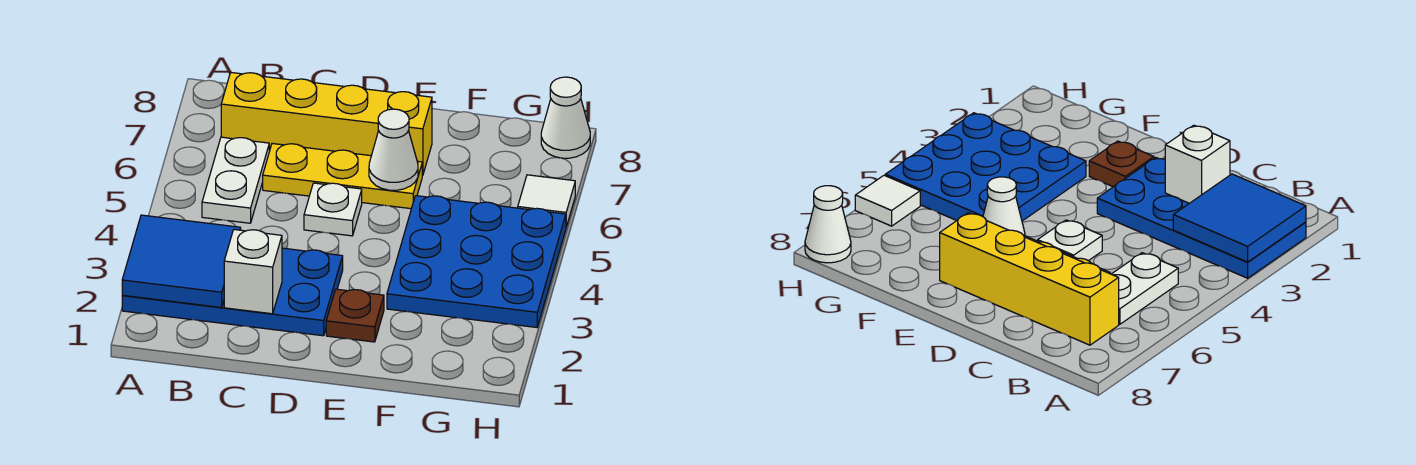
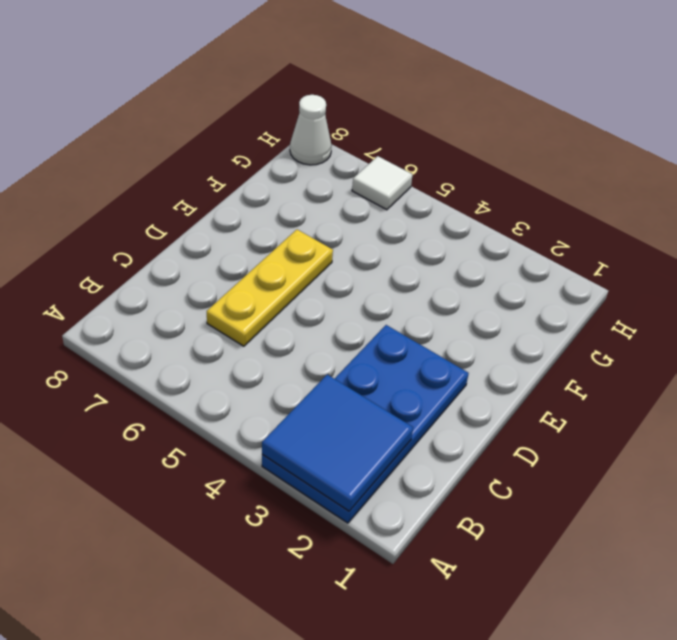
none -> white plate B5:B6 level 1
none -> yellow brick B7:E7 level 1
none -> white plate D5 level 1

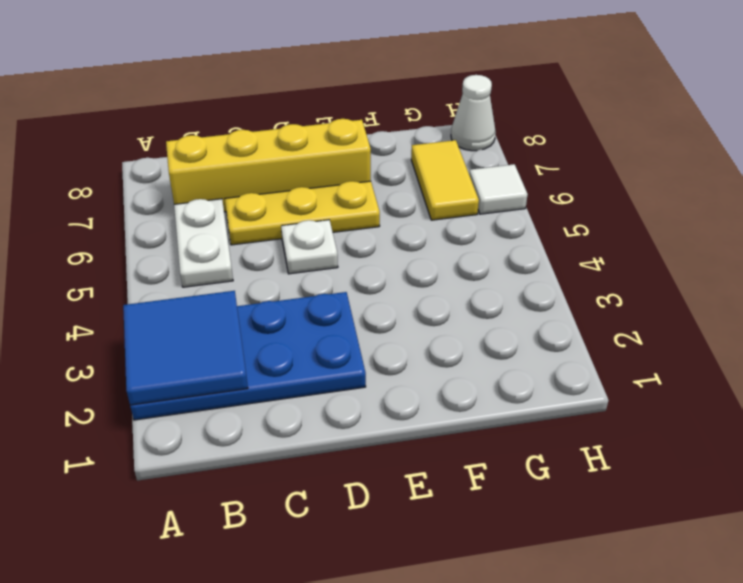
yellow tile G6:G7 level 1 -> none
none -> brown plate E2 level 1
none -> blue plate F3:H5 level 1
none -> white brick C2 level 2

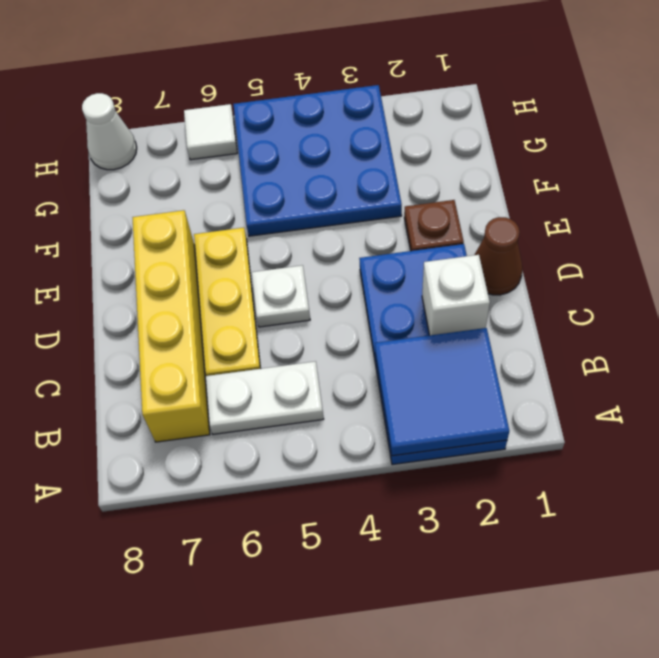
brown cone D1 level 1 -> none
none -> white cone E6 level 2

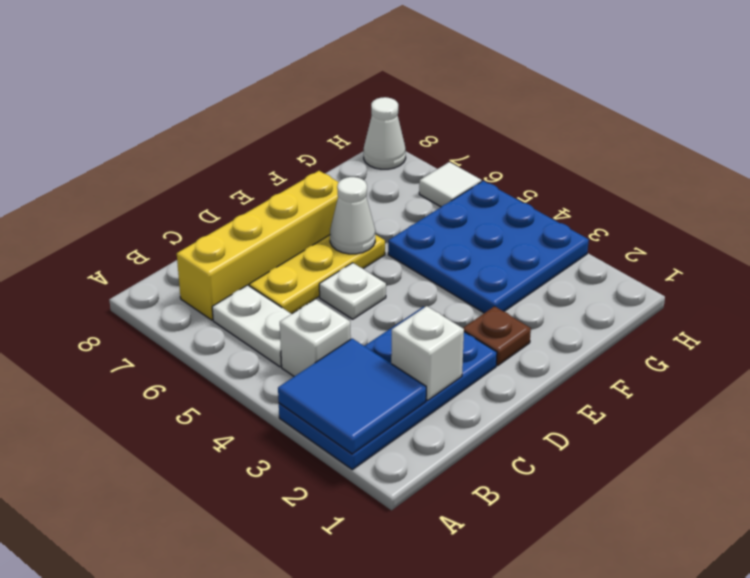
white brick B4 level 1 -> none

